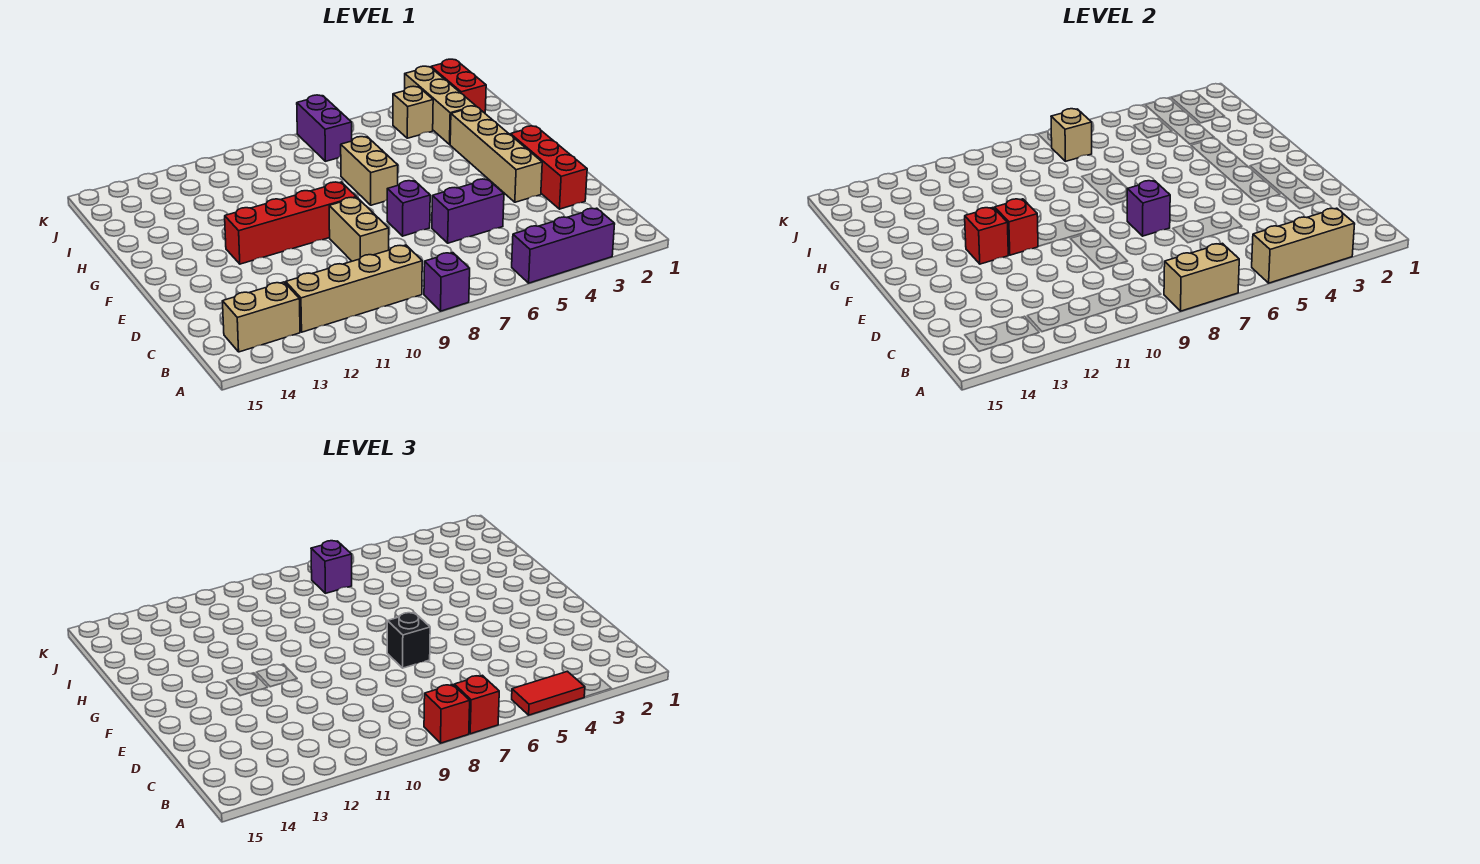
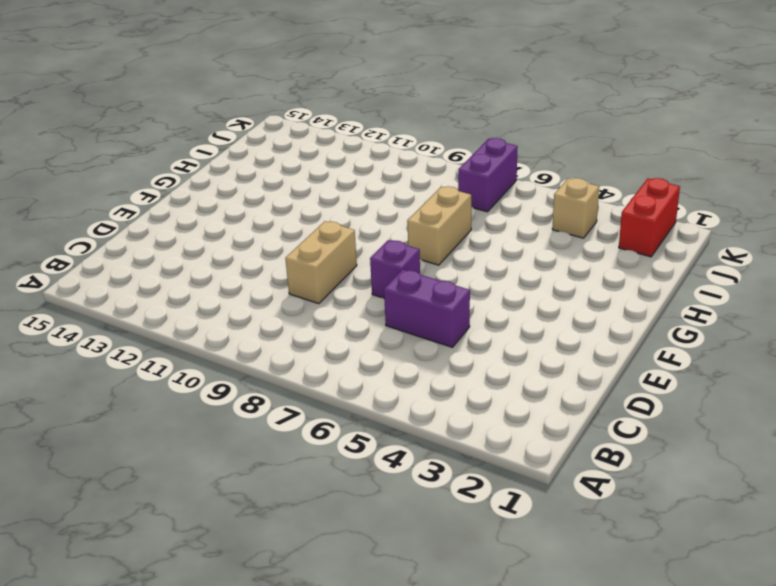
none -> purple brick A3:A5 level 1
none -> purple brick A8 level 1
none -> tan brick B9:B12 level 1

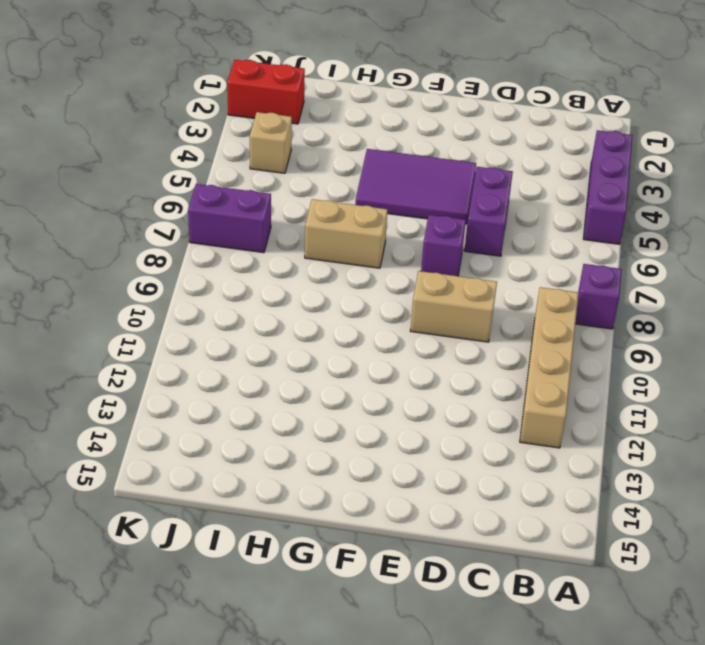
purple tile E4:G5 level 1 -> none
none -> tan brick B13:B14 level 1
none -> red brick D2:F2 level 1
none -> tan brick E3:H3 level 1

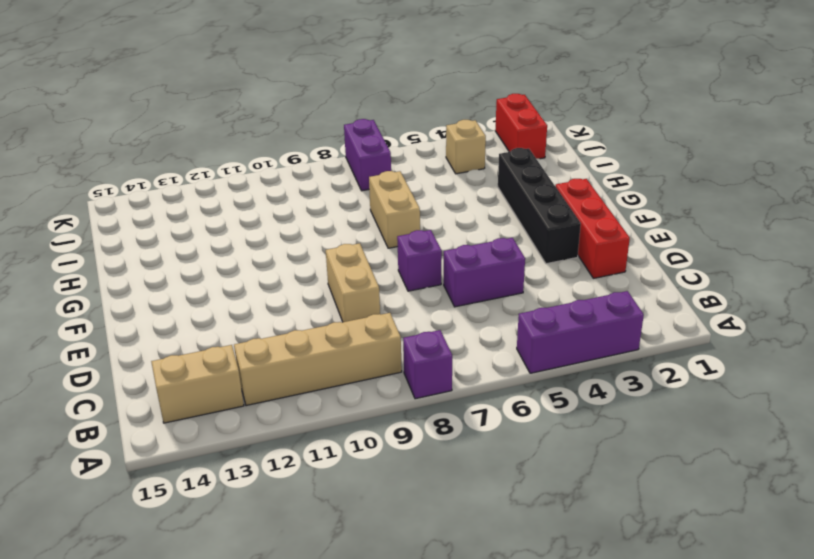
black brick E3:H3 level 1 -> tan brick E3:H3 level 1
none -> red brick F9:F12 level 1
none -> tan brick I3:K3 level 1
none -> tan brick A3:A5 level 2

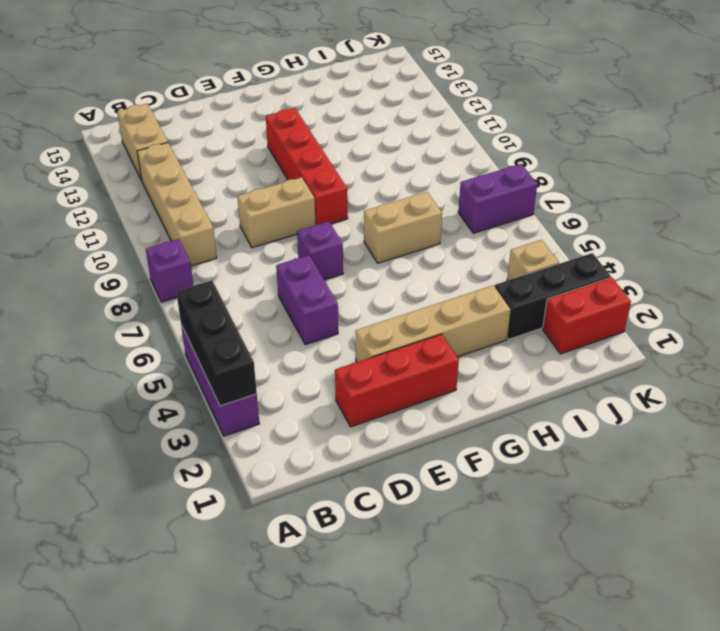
black brick A3:A5 level 2 -> tan brick A3:A5 level 2
black brick I3:K3 level 1 -> tan brick I3:K3 level 1
none -> tan brick A7:A8 level 2
none -> purple brick E7 level 2
none -> red brick F11 level 2

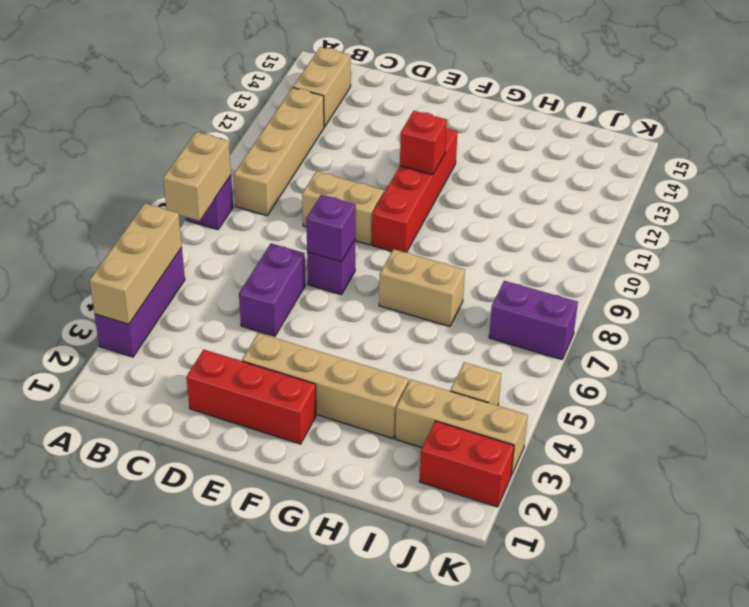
none -> red brick F12 level 2
none -> tan brick J7 level 2
none -> red tile A4:A5 level 3

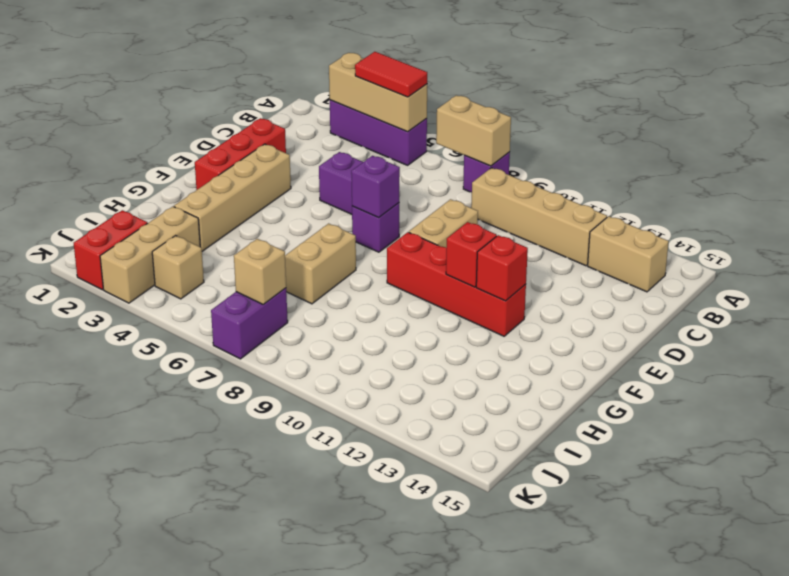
none -> red brick A7 level 3
none -> red brick A8 level 3
none -> black brick E7 level 3

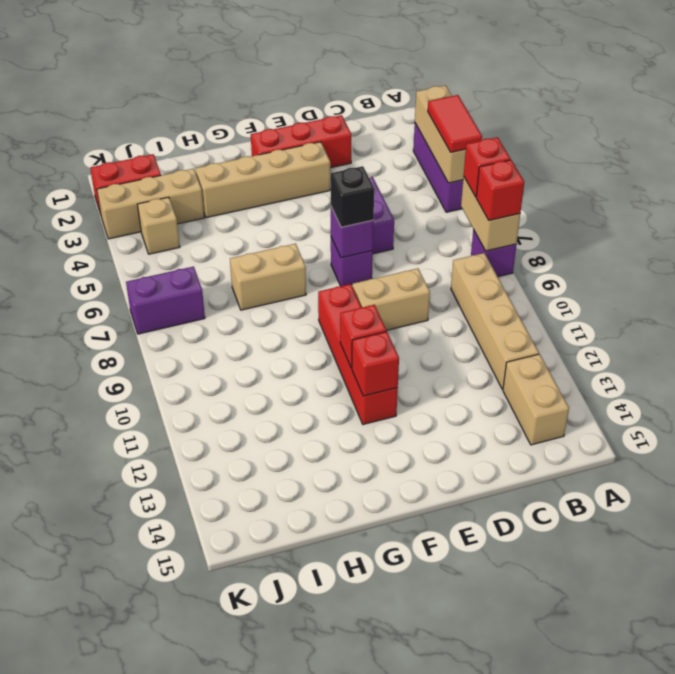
none -> tan brick J7 level 2
none -> purple brick J7 level 3

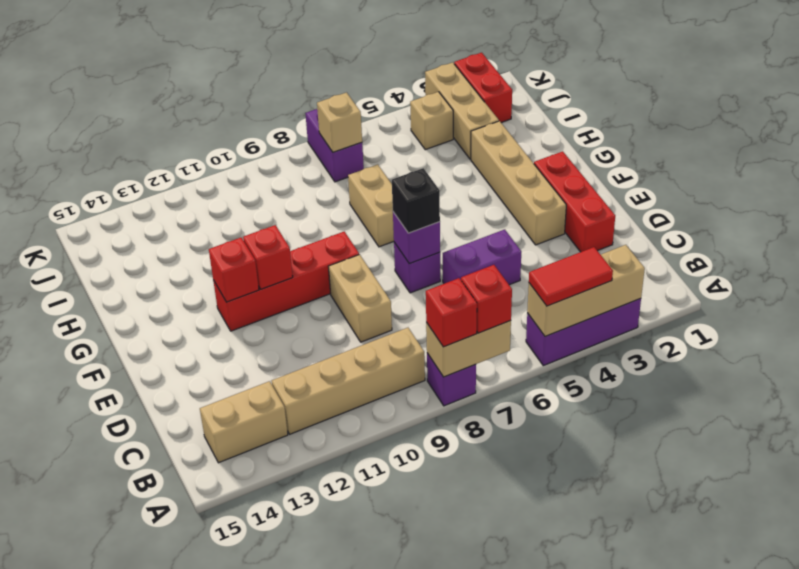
none -> purple brick J7 level 3

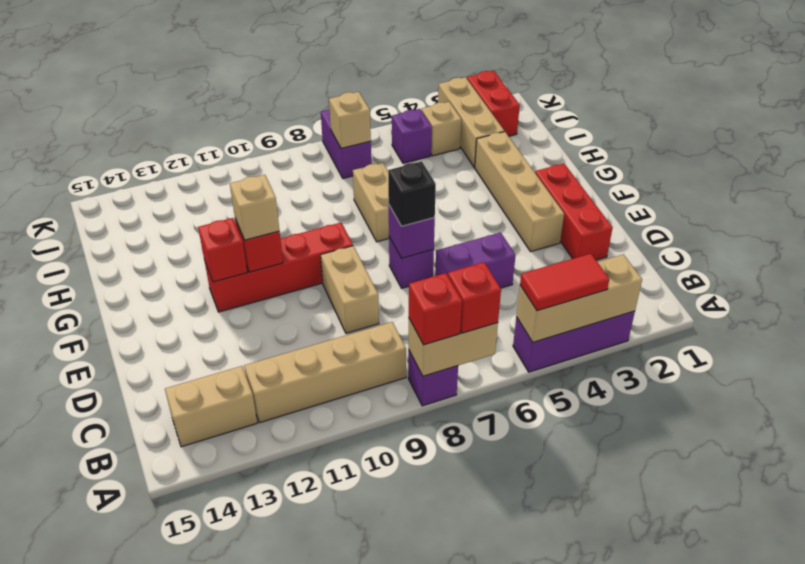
tan brick F11 level 3 -> none
purple brick J5 level 1 -> purple brick J7 level 3

